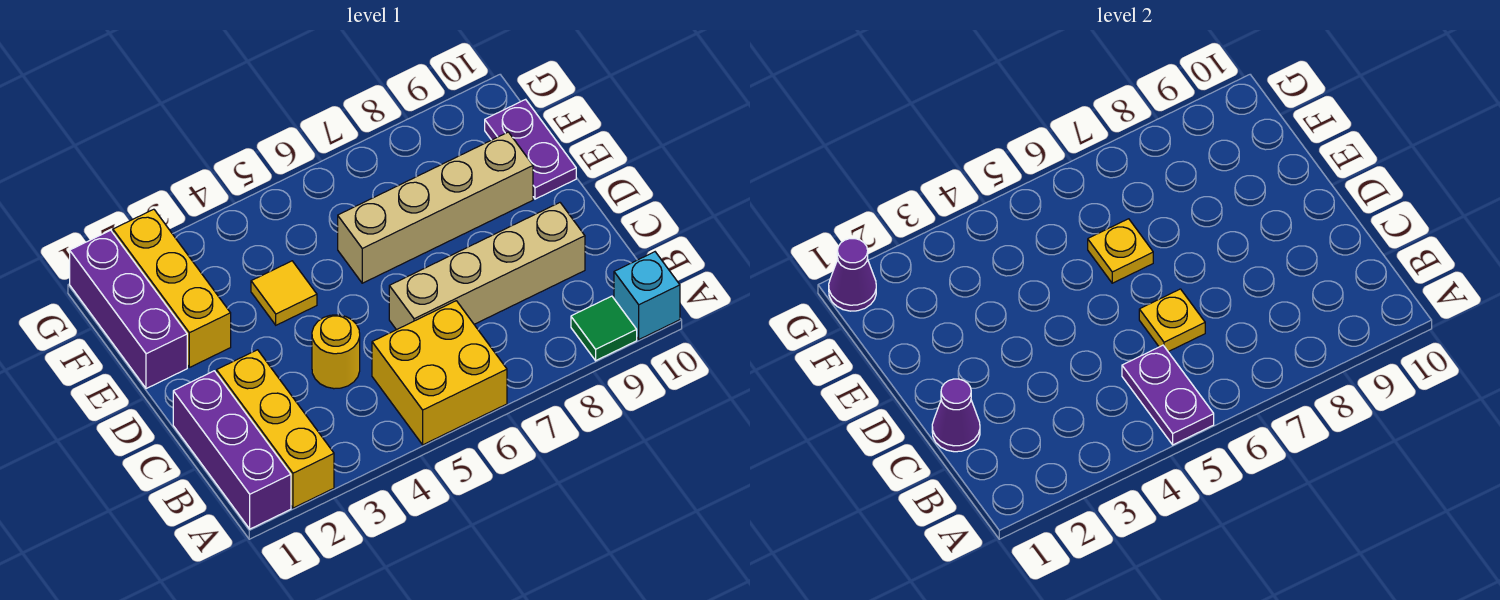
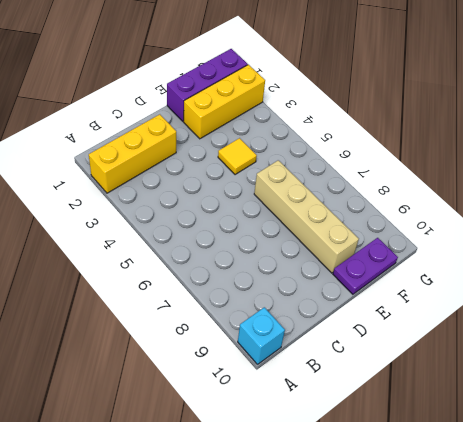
none -> purple brick A1:C1 level 1
none -> yellow brick A5:B6 level 1
none -> green tile A9 level 1

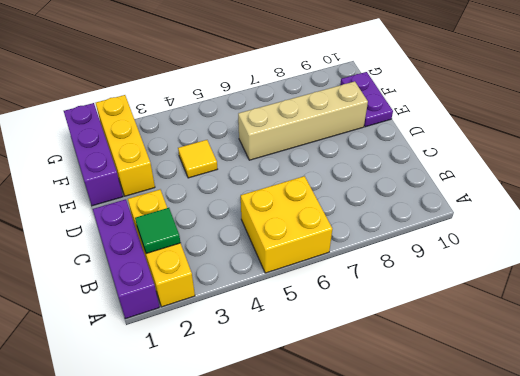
green tile B2 level 2 -> green tile A9 level 1
none -> cyan brick A10 level 1
none -> yellow round brick C4 level 1
none -> tan brick C6:C9 level 1

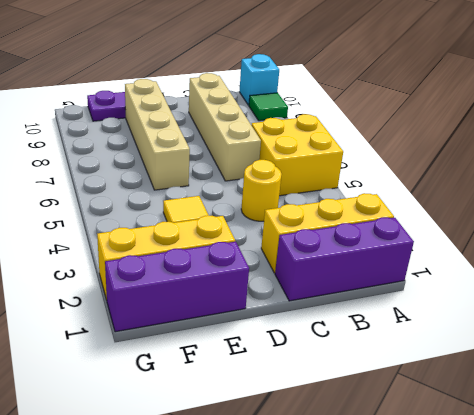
none -> purple plate A5:B5 level 2
none -> purple cone C1 level 2
none -> yellow plate C6 level 2

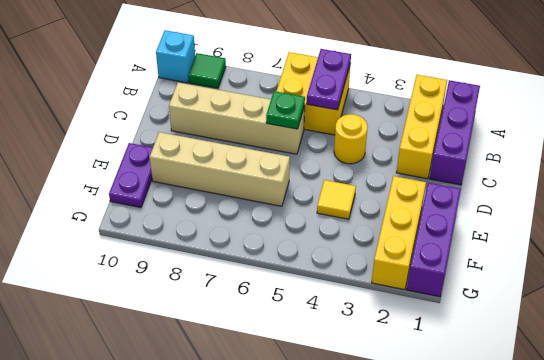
green plate C6 level 2 -> yellow plate C6 level 2
none -> purple cone C1 level 2
none -> yellow plate E6 level 2
none -> purple cone G1 level 2

